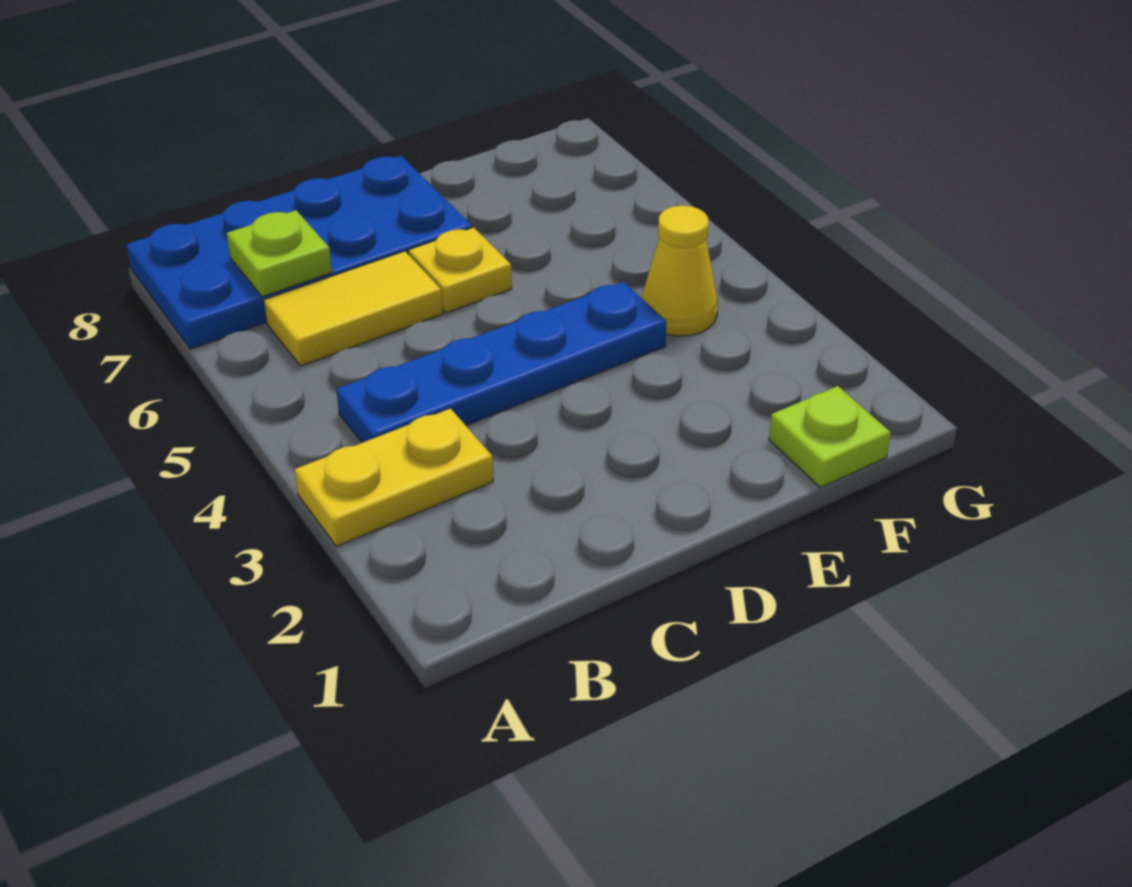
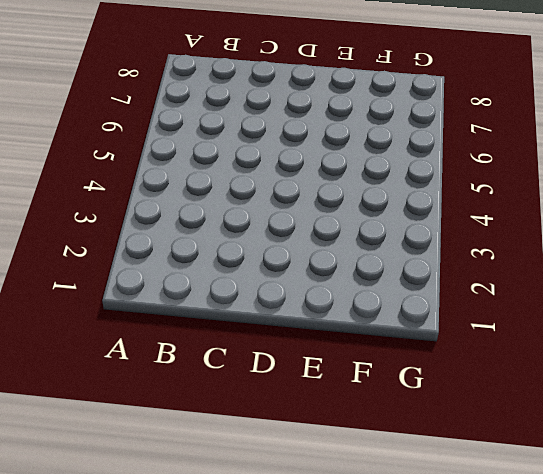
none -> yellow plate A3:B3 level 1
none -> blue plate A7:D8 level 1

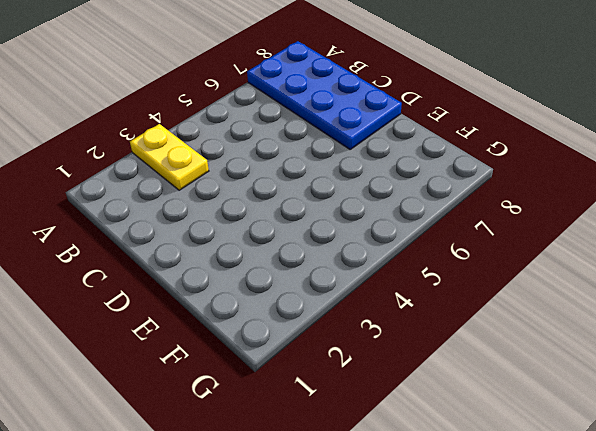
none -> blue plate B4:E4 level 1
none -> yellow tile B6:C6 level 1

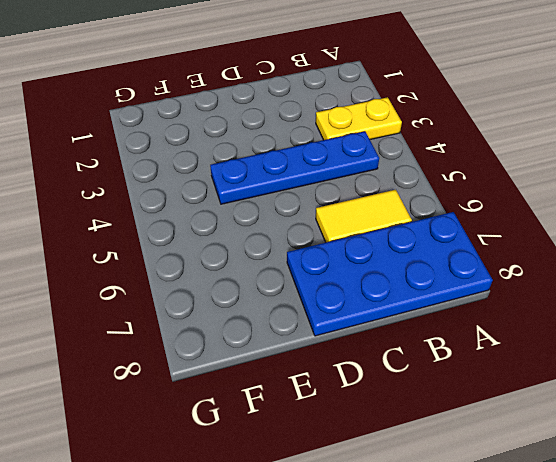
none -> yellow plate D6 level 1
none -> lime plate F1 level 1

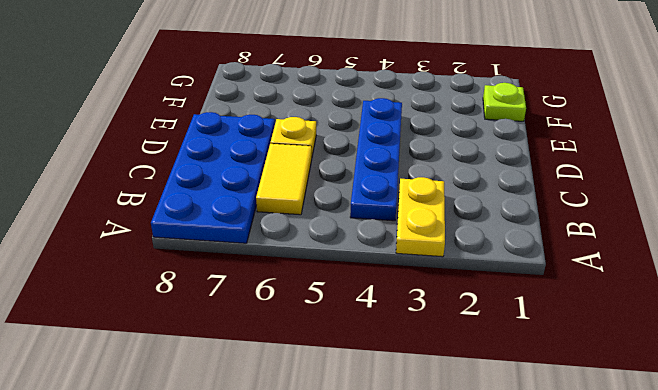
none -> yellow cone F4 level 1
none -> lime plate B7 level 2

